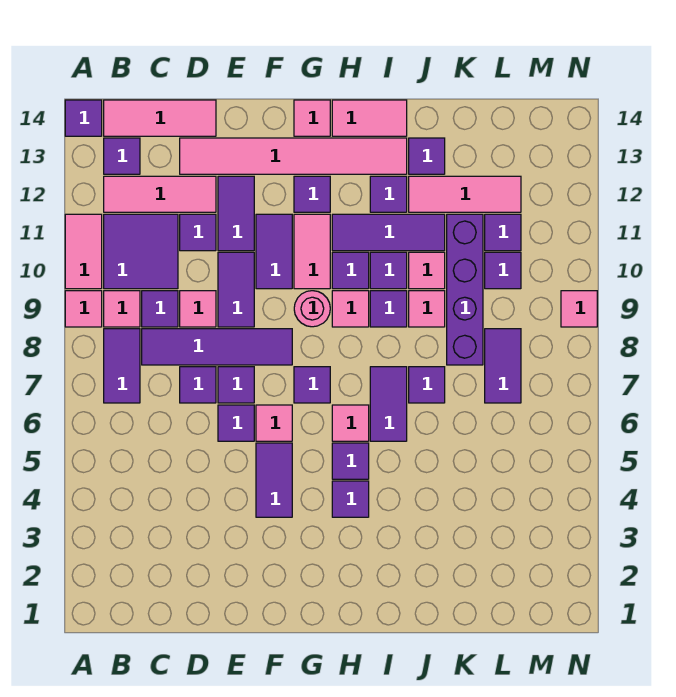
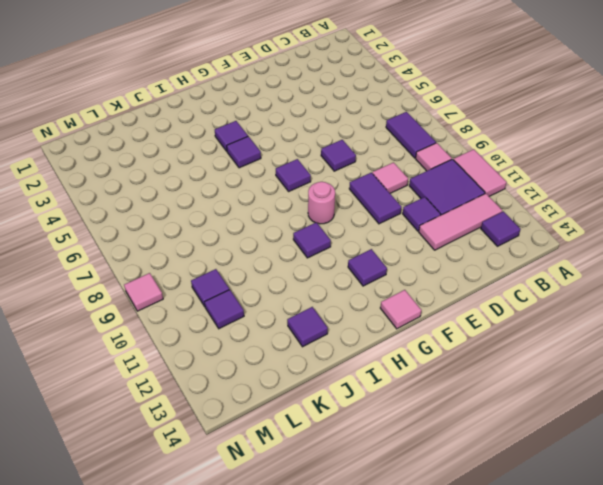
none -> pink tile A9 level 1
none -> purple tile A14 level 1
none -> pink tile B14:D14 level 1
none -> purple tile C8:F8 level 1

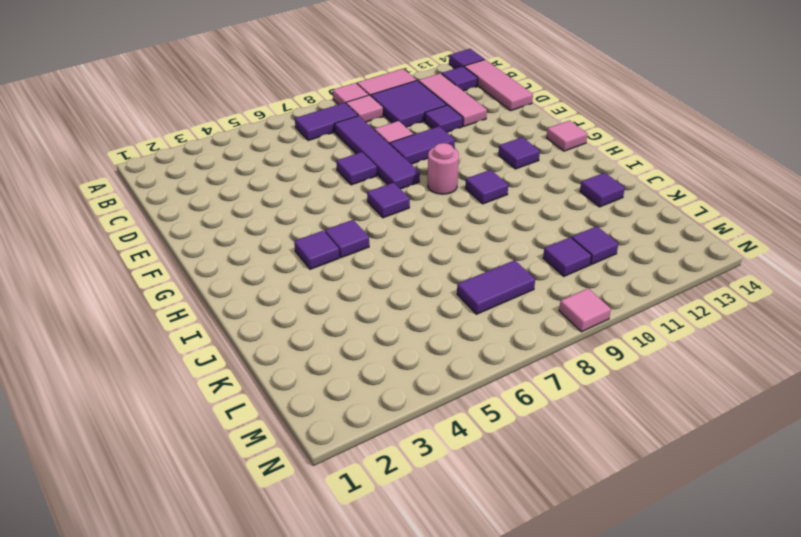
none -> purple tile C9 level 1
none -> purple tile D7 level 1
none -> pink tile D13:I13 level 1
none -> purple tile E6 level 1

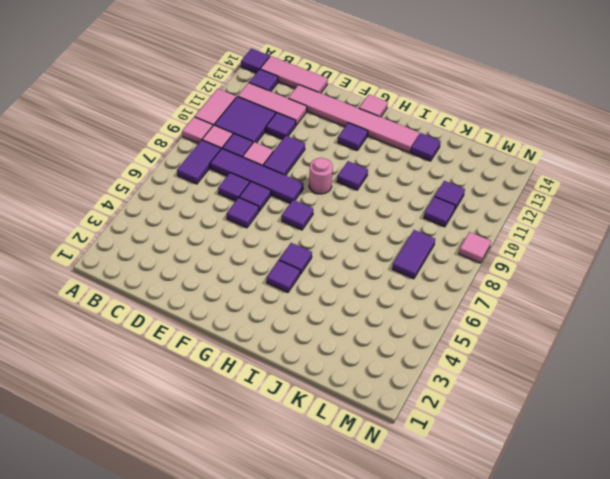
none -> purple tile E11:E12 level 1
none -> purple tile F4:F5 level 1
none -> pink tile F6 level 1
none -> purple tile F10:F11 level 1

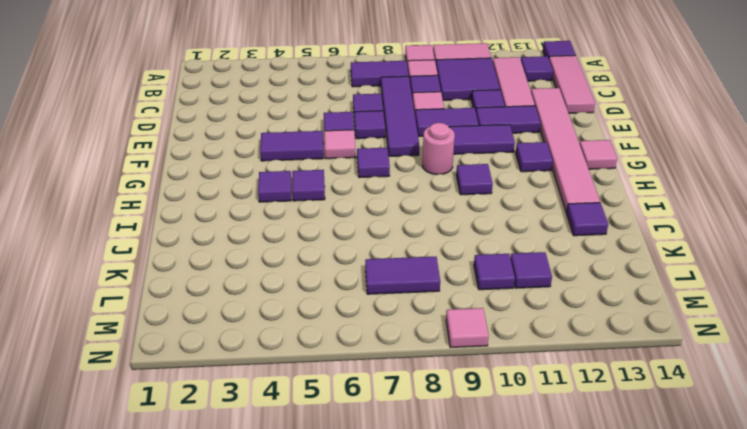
none -> pink tile G10:G11 level 1
none -> pink tile H6 level 1
none -> pink tile H9 level 1
none -> purple tile H11:J11 level 1

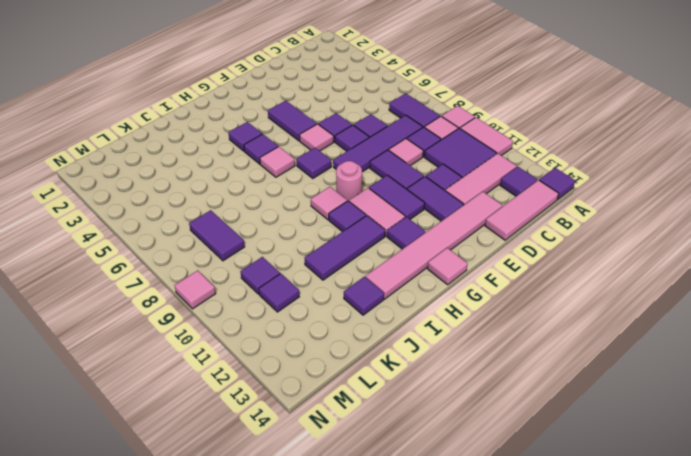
none -> pink tile H14:I14 level 1
none -> purple tile I6:I7 level 1
none -> purple tile I9 level 1
none -> purple tile I10 level 1

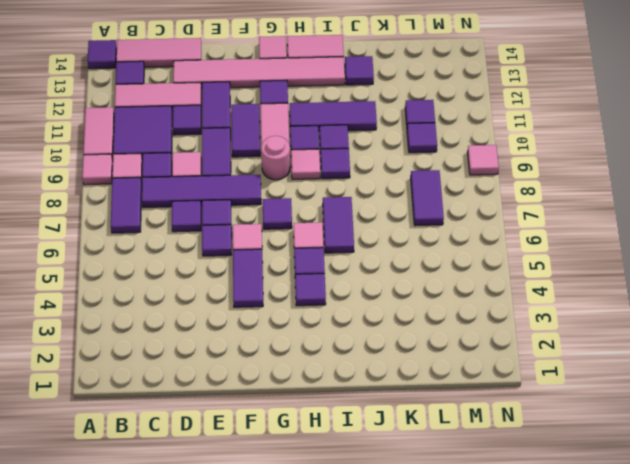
none -> purple tile I12 level 1
none -> purple tile J7 level 1
none -> pink tile J9 level 1
none -> pink tile J10 level 1

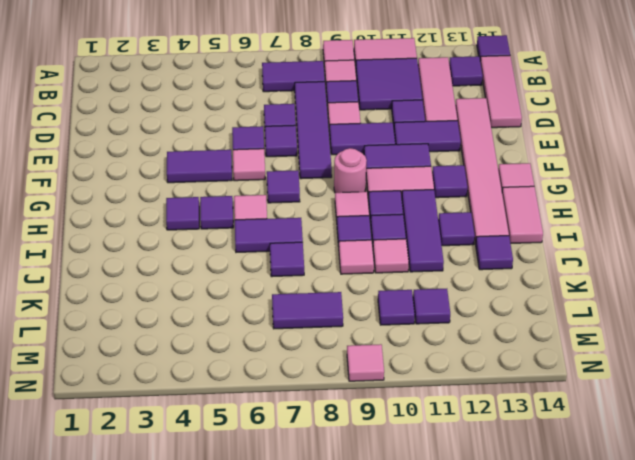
none -> pink tile J12:L12 level 1
none -> purple brick K8:K11 level 1

